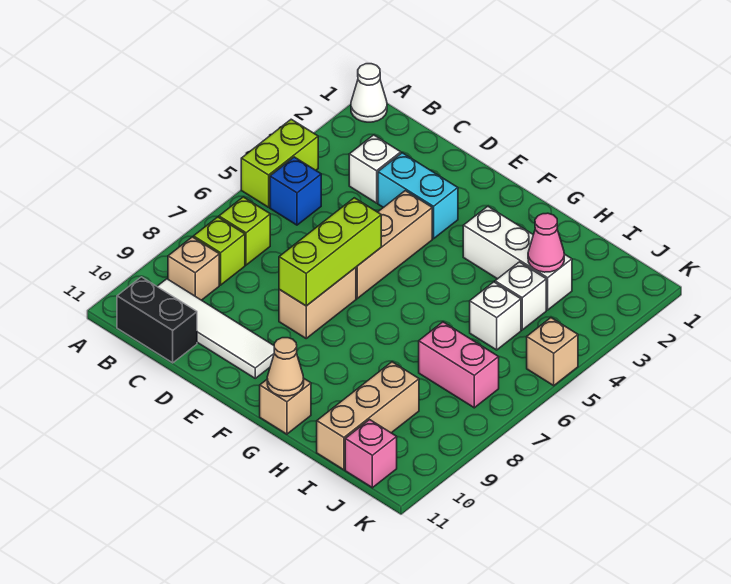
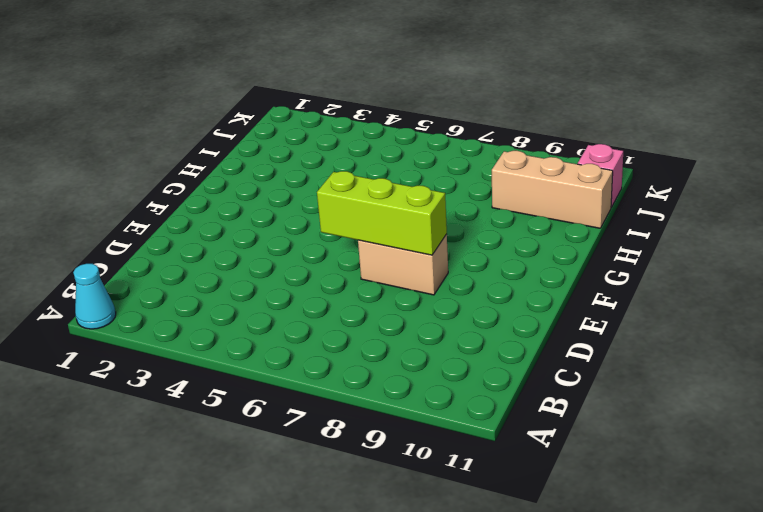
cyan cone A1 level 1 -> white cone A1 level 1
none -> lime brick A4:A5 level 1
none -> blue brick B5 level 1
none -> lime brick B7 level 1

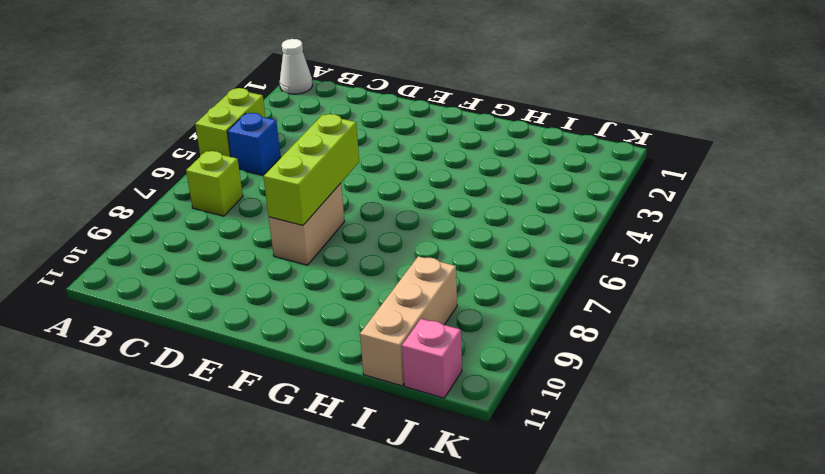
none -> lime brick B8 level 1
none -> tan brick B9 level 1
none -> white tile B10:E10 level 1

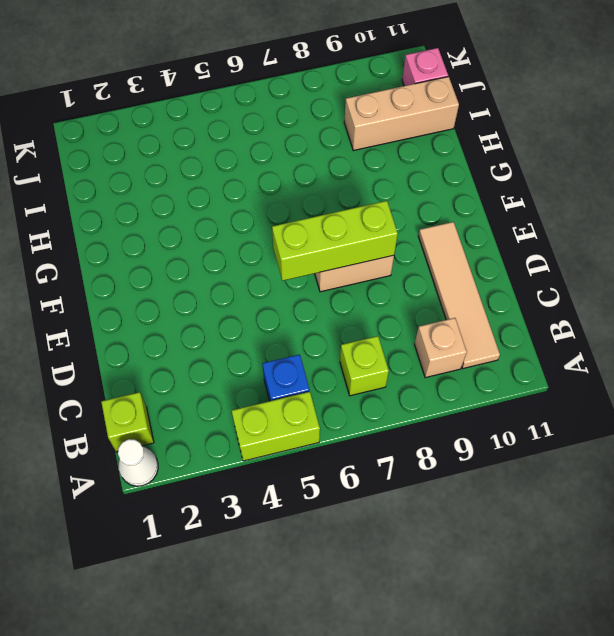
lime brick B1 level 1 -> lime brick B8 level 1
tan tile B10:E10 level 1 -> white tile B10:E10 level 1
none -> black brick B11:C11 level 1
none -> white brick C3 level 1
none -> cyan brick D3:E3 level 1

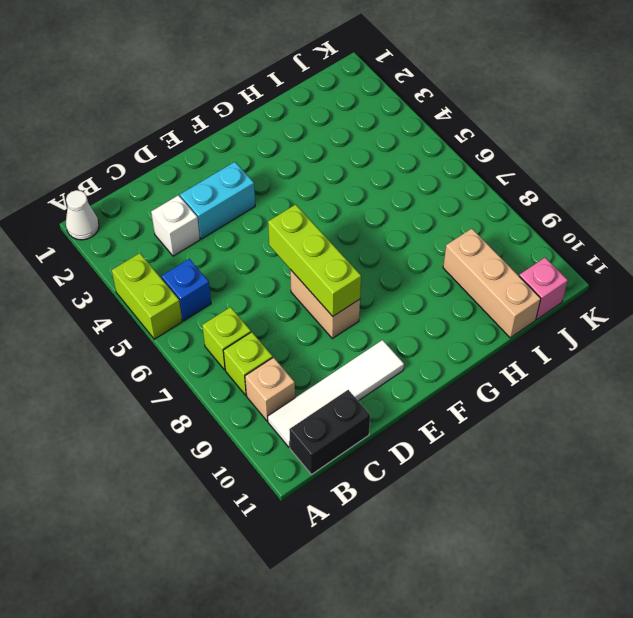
none -> tan brick E4:E6 level 1
none -> white brick G3:I3 level 1
none -> tan brick G11 level 1

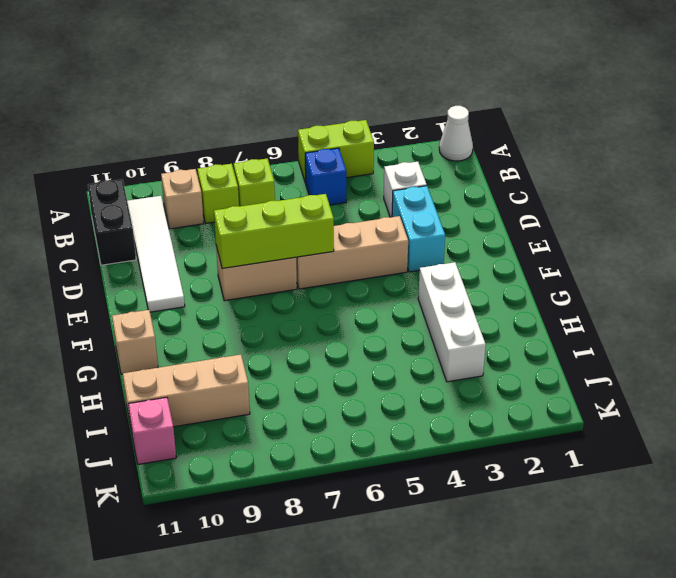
none -> white brick I4 level 1
none -> white brick I5 level 1
none -> pink brick I7:J7 level 1

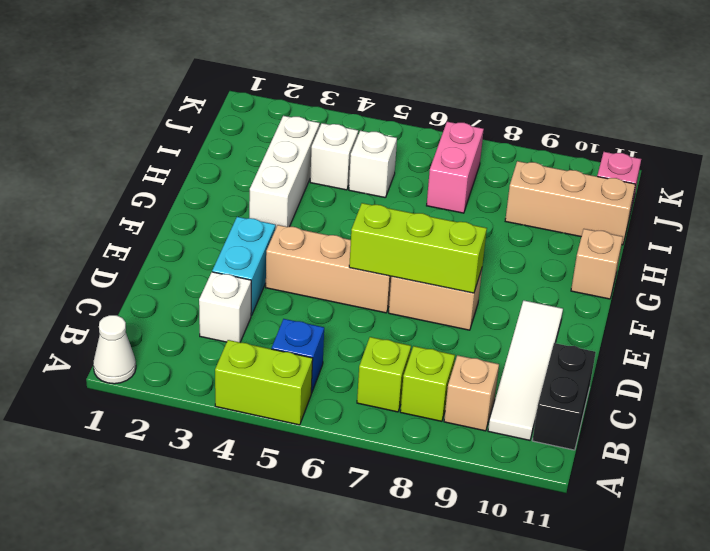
none -> tan brick K5 level 1
none -> tan cone G11 level 2
none -> pink cone I3 level 2

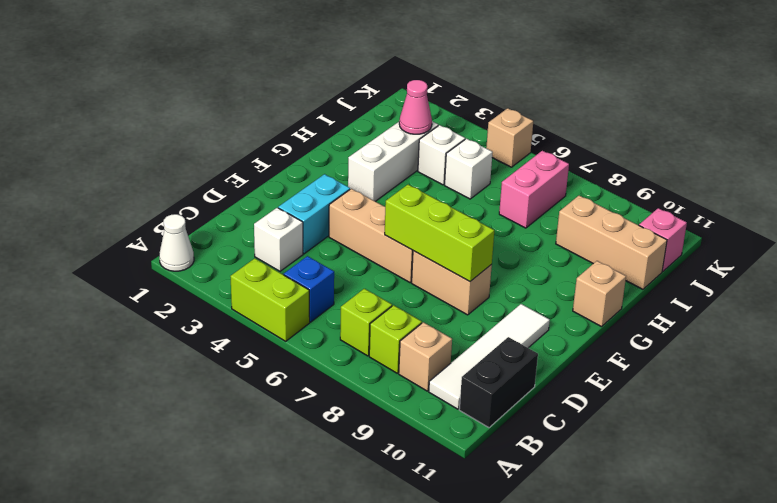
none -> tan cone G11 level 2

